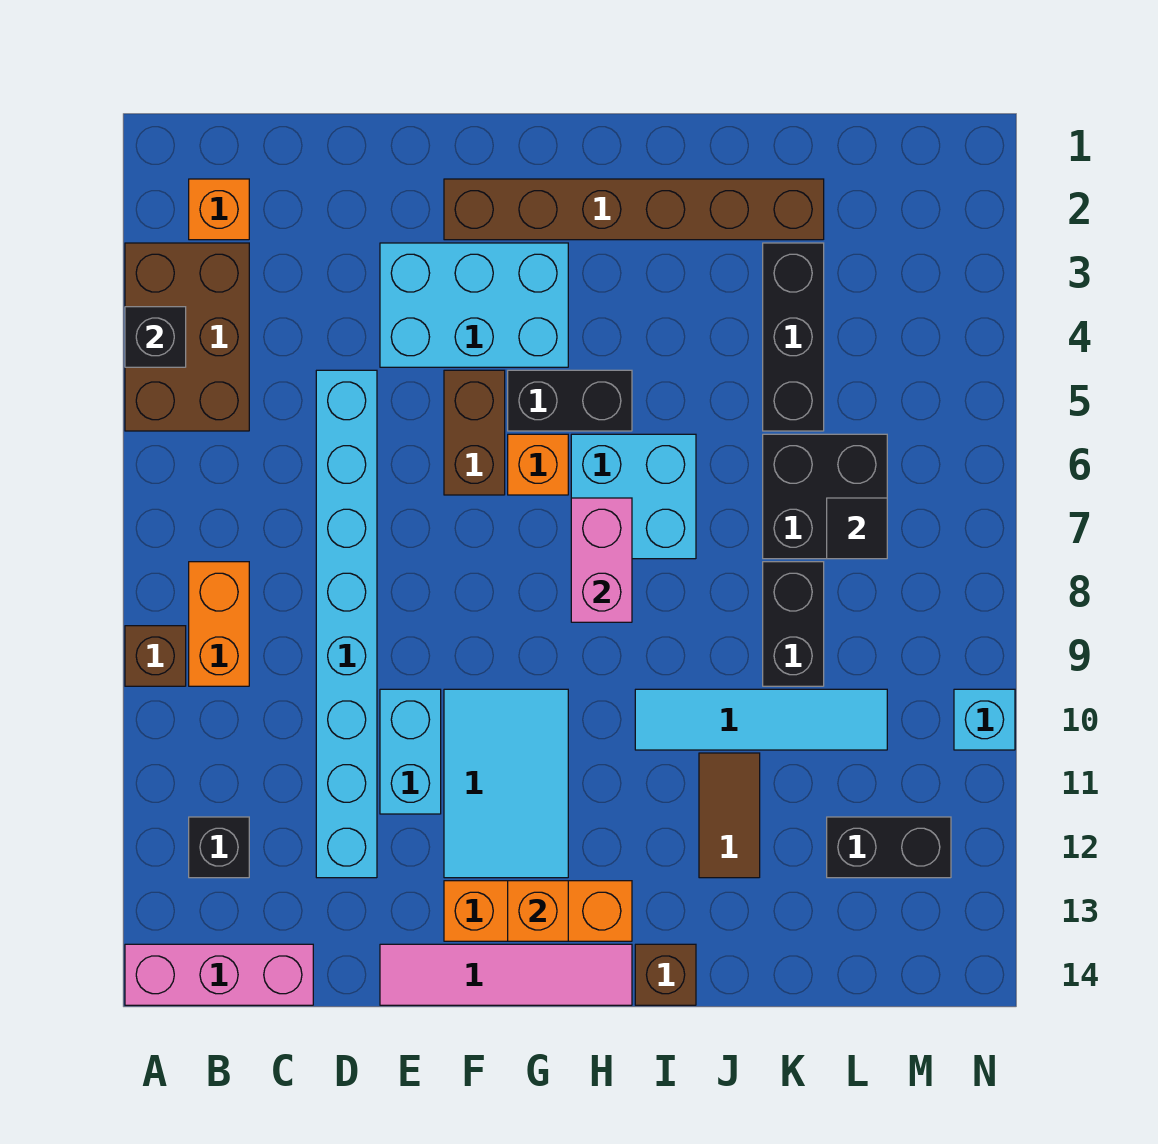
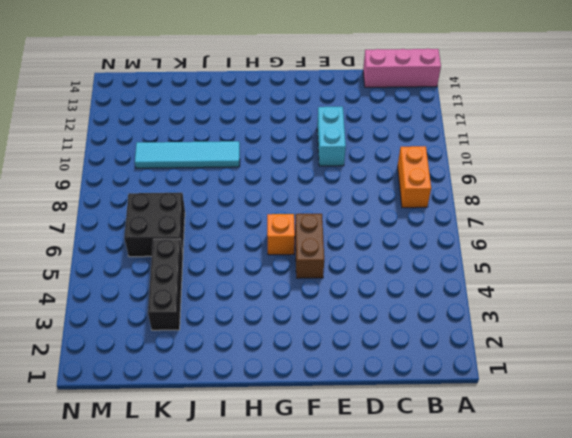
none -> brown brick A3:B5 level 1
none -> brown brick A9 level 1
none -> orange brick B2 level 1

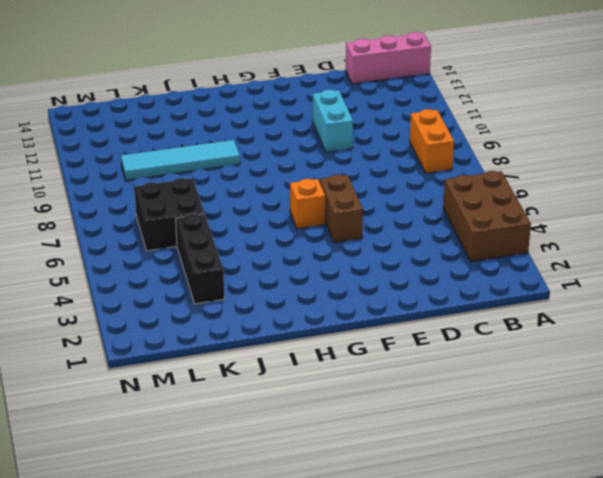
none -> brown brick A9 level 1
none -> orange brick B2 level 1
none -> black brick B12 level 1

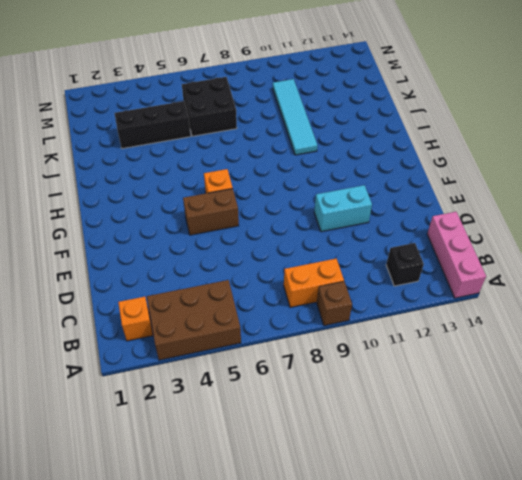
none -> cyan brick D5:D12 level 1
none -> cyan brick E3:G4 level 1
none -> pink tile E14:H14 level 1

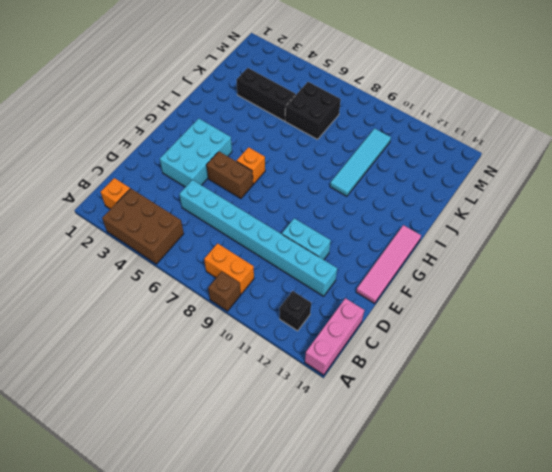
none -> brown brick F2:K2 level 1
none -> cyan tile F10:G12 level 1
none -> orange brick F13:H13 level 1

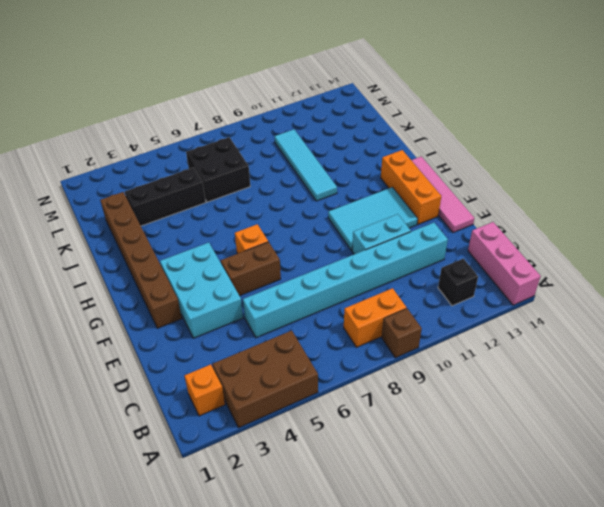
none -> black brick G5:H5 level 1
none -> cyan brick H6:I7 level 1
none -> brown brick I14 level 1

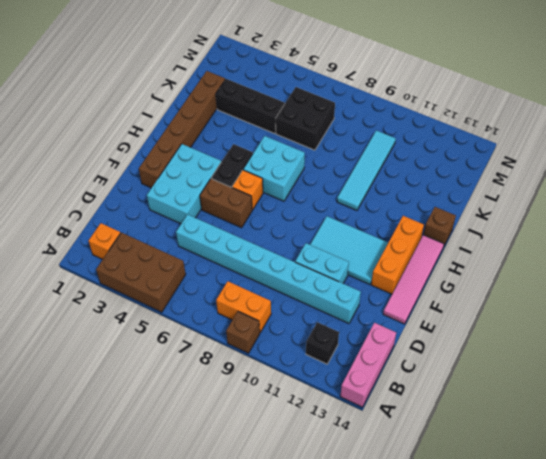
none -> brown tile J11:J12 level 1
none -> black brick K8:K9 level 1
none -> black brick L12:M12 level 1

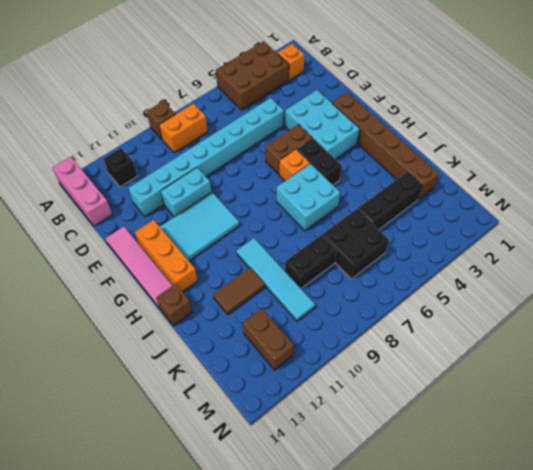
brown brick L12:M12 level 1 -> black brick L12:M12 level 1
none -> cyan brick N10 level 1
none -> black brick A4 level 2
none -> orange brick G13 level 2

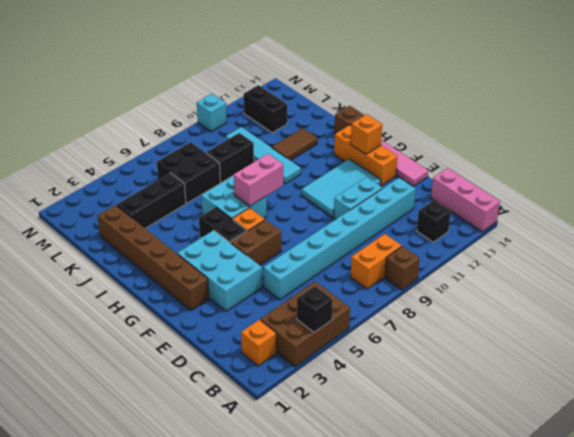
none -> black tile L7 level 2

